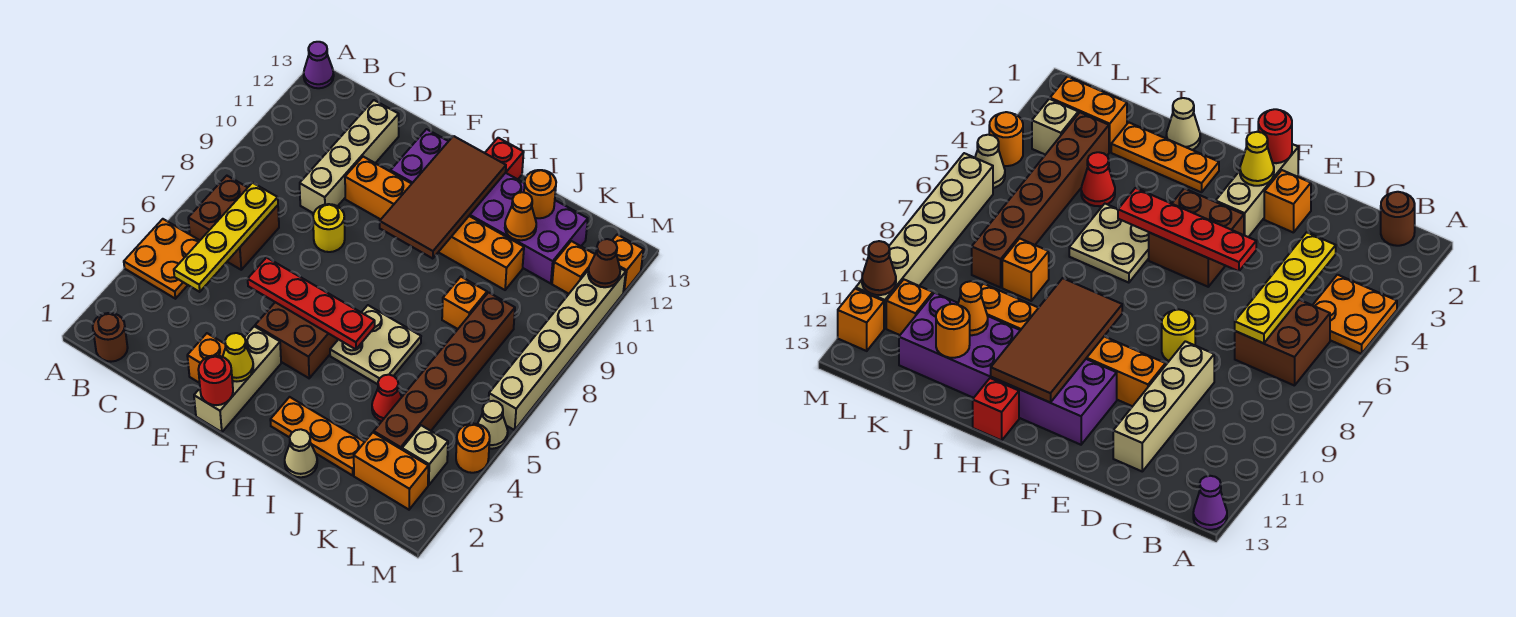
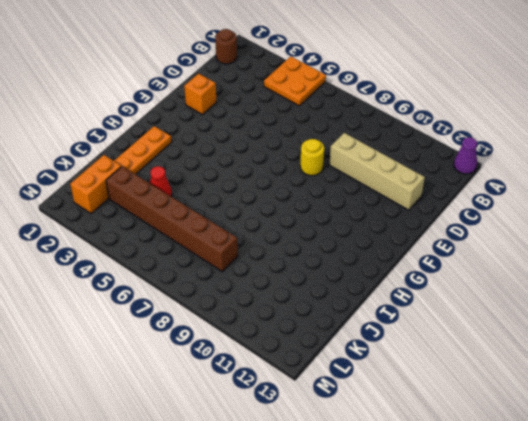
none -> brown brick B6:C7 level 1
none -> orange brick E10:J10 level 1
none -> tan brick F1:F3 level 1
none -> brown brick F4:G5 level 1

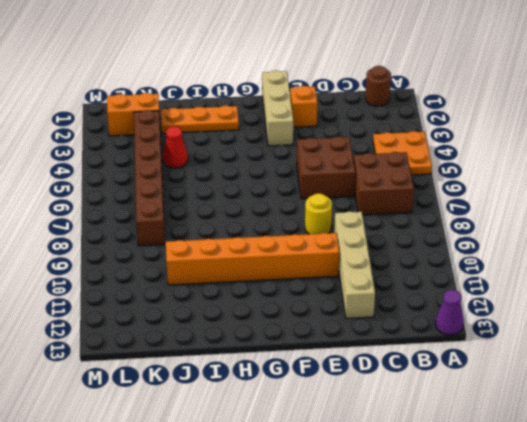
brown brick D5:E6 level 1 -> brown brick F4:G5 level 1
none -> purple brick F11:K12 level 1
none -> tan plate H5:I6 level 1
none -> red brick H13 level 1
none -> tan cone I1 level 1

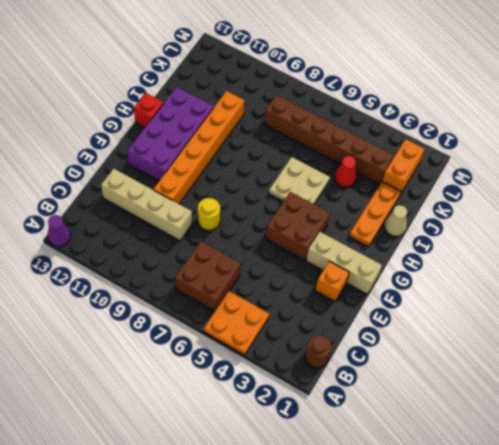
purple brick F11:I12 level 1 -> purple brick F11:K12 level 1
none -> orange brick J8 level 1
none -> tan brick L3 level 1
none -> orange brick L11 level 1
none -> orange round brick M4 level 1

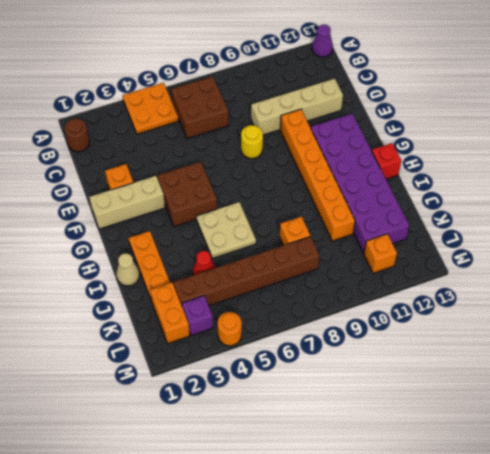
purple brick L3 level 1 -> tan brick L3 level 1
none -> tan cone M5 level 1
none -> tan brick M6:M11 level 1
none -> orange brick M12 level 1
none -> yellow plate C4:C7 level 2

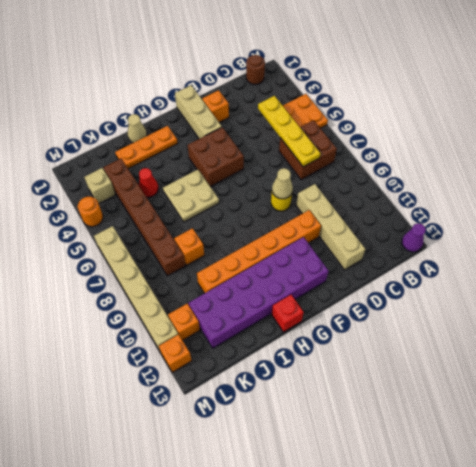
tan cone E8 level 2 -> tan cone M5 level 1
none -> orange brick K2:L2 level 1
none -> red plate E5:H5 level 2
none -> red round brick F1 level 2
none -> yellow cone F2 level 2

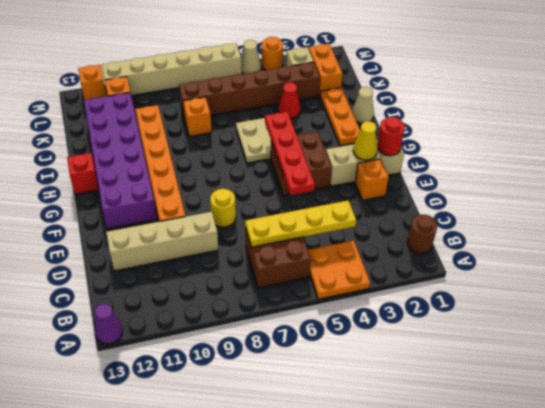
none -> brown tile G9:H12 level 2
none -> orange cone J11 level 2
none -> orange round brick J12 level 2
none -> brown cone M11 level 2

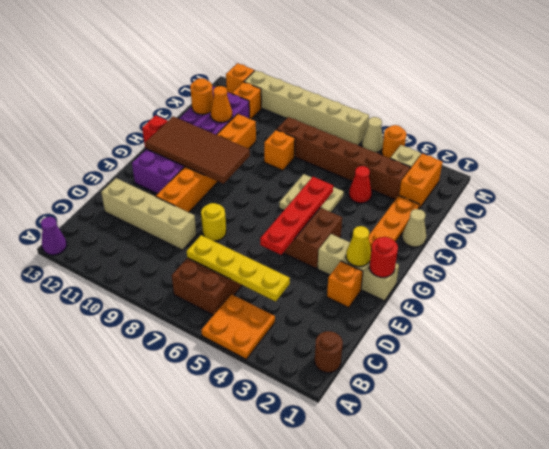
none -> brown cone M11 level 2

